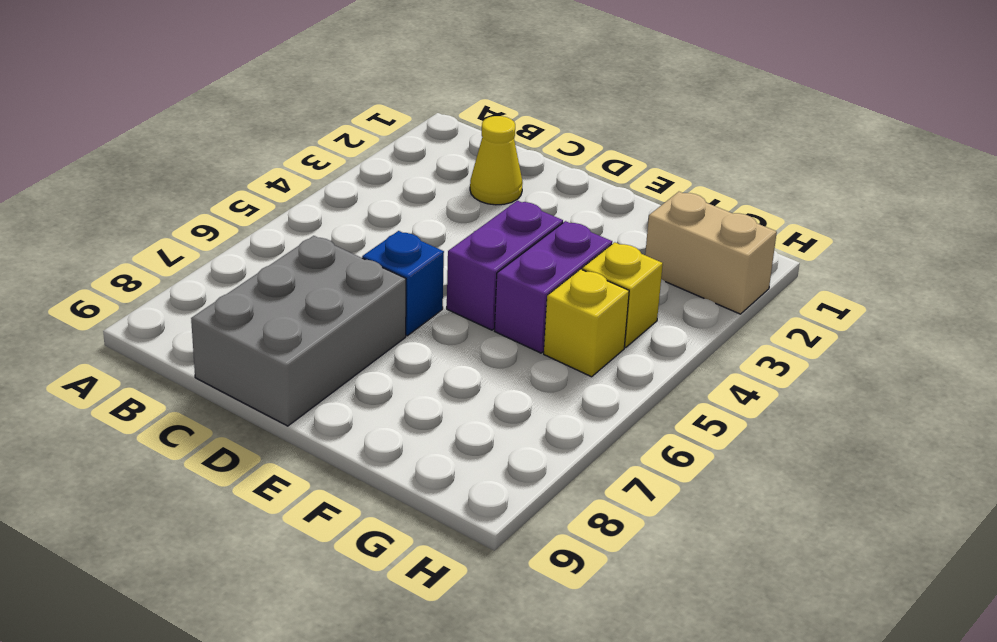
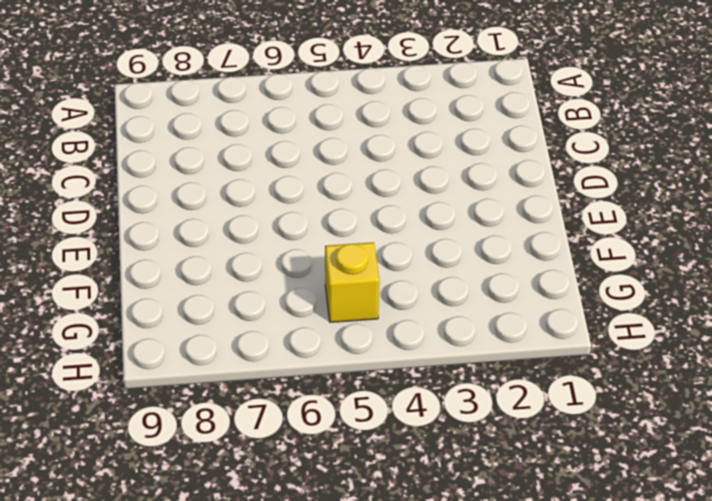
none -> yellow cone C2 level 1
none -> grey brick C7:D9 level 1

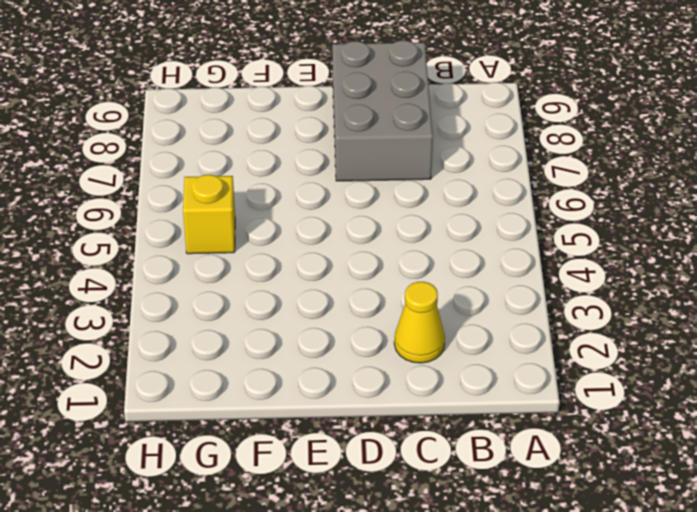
none -> blue brick D6 level 1
none -> purple brick E4:E5 level 1

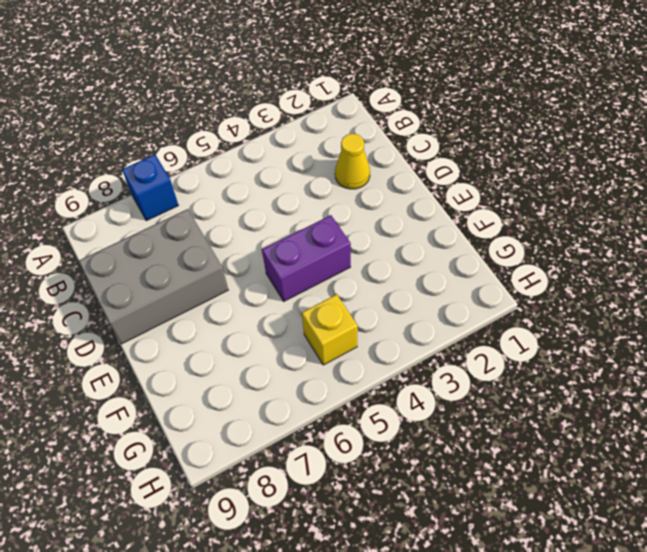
blue brick A7 level 1 -> blue brick D6 level 1
none -> purple brick F4:F5 level 1
none -> tan brick G2:H2 level 1

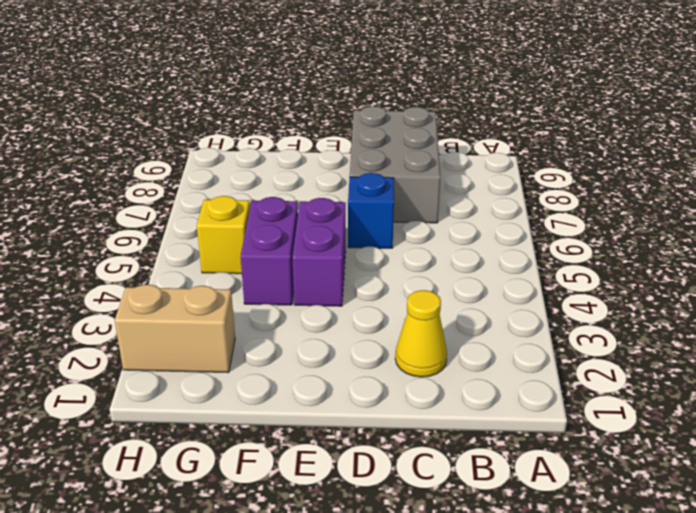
none -> yellow brick G4 level 1

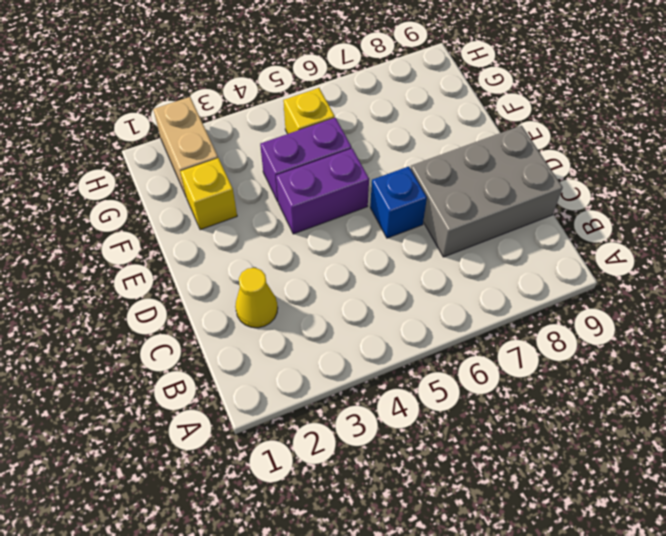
yellow brick F2 level 1 -> yellow brick G4 level 1

